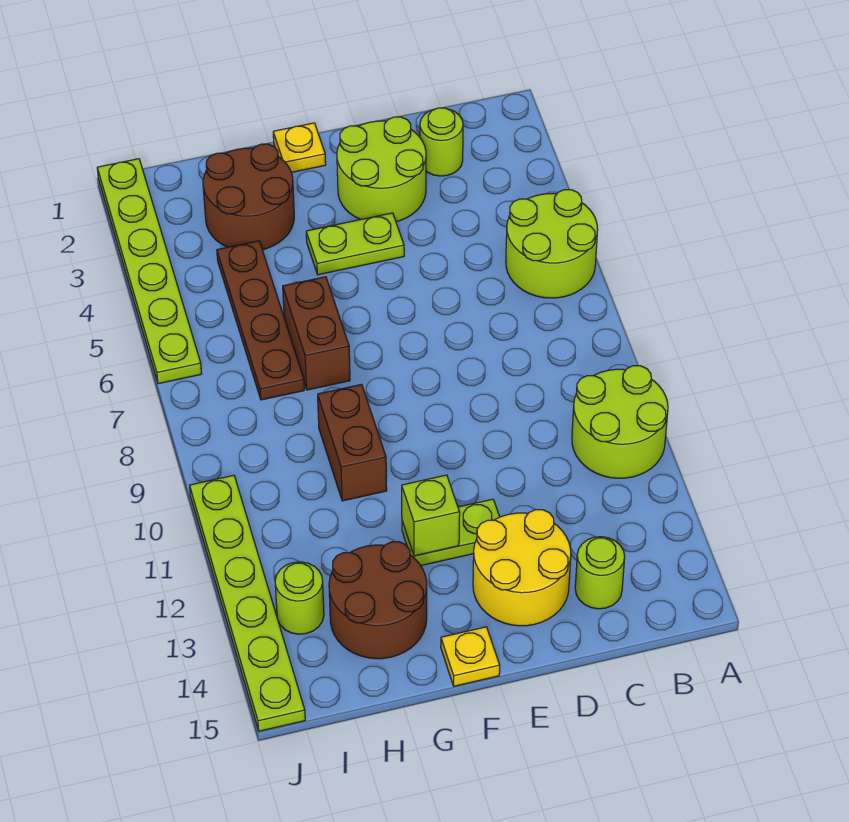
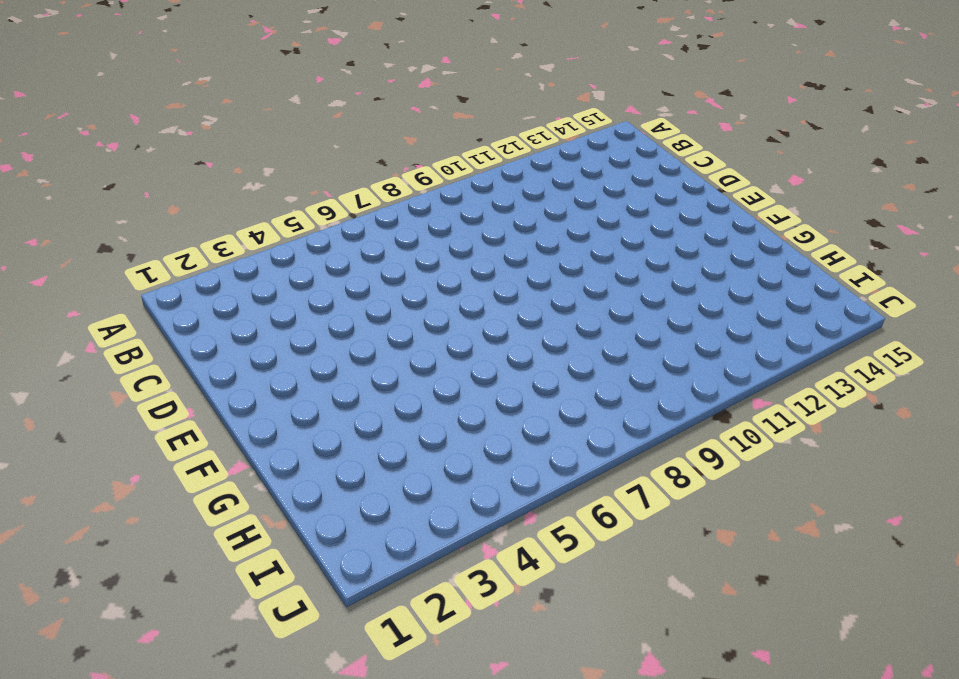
none -> lime round brick A5:B6 level 1
none -> lime round brick A10:B11 level 1
none -> lime round brick C2 level 1

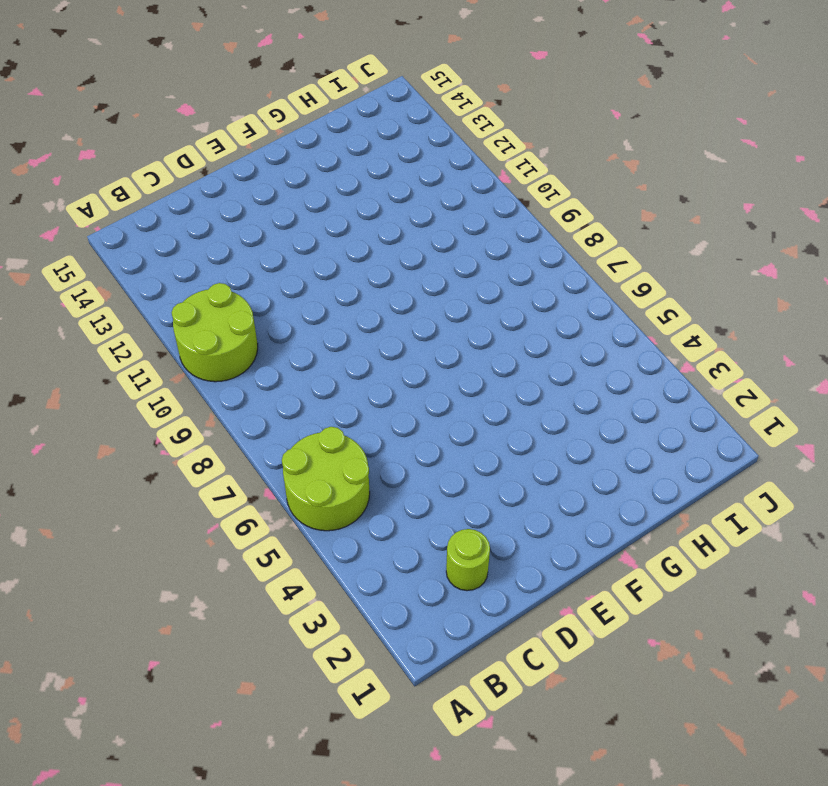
none -> lime round brick C14 level 1
none -> lime round brick D2:E3 level 1
none -> yellow round brick D13:E14 level 1

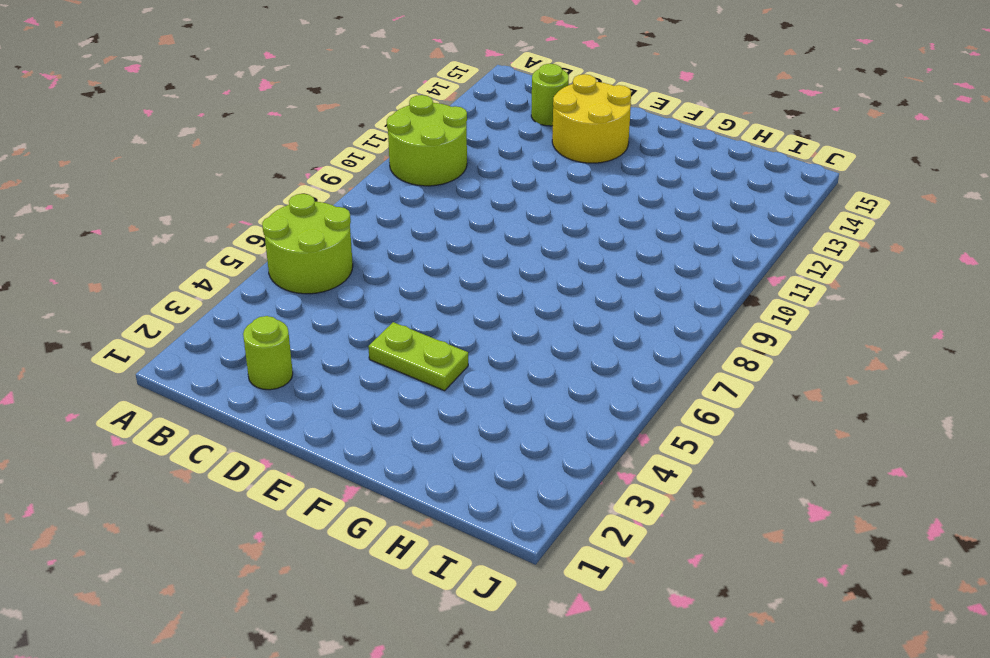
none -> lime round brick D2:E3 level 1
none -> lime plate E12:F12 level 1
none -> yellow plate F1 level 1

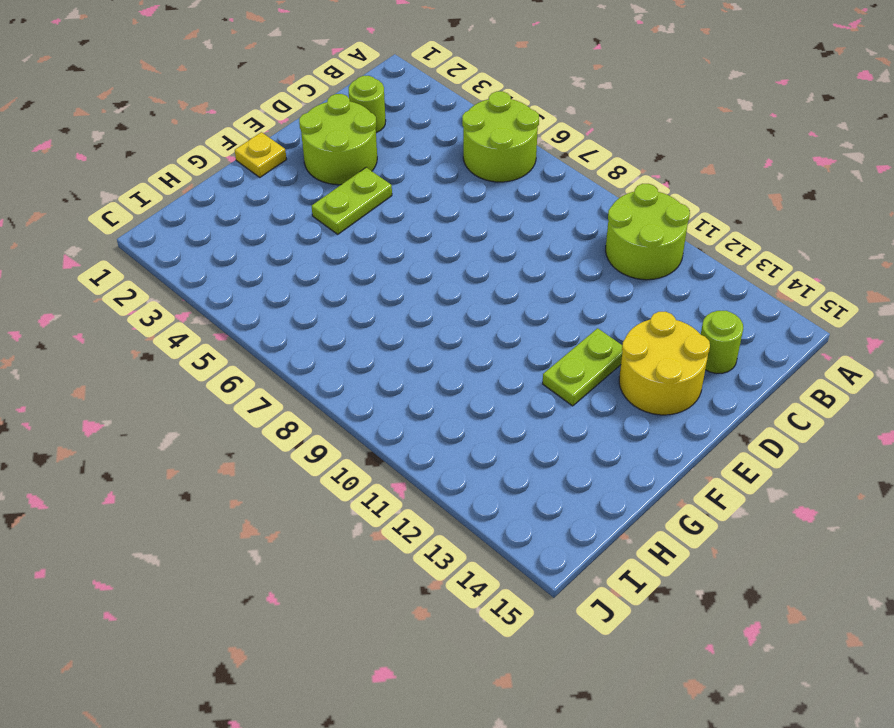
none -> yellow plate F15 level 1
none -> brown round brick G2:H3 level 1
none -> brown brick G6:G7 level 1

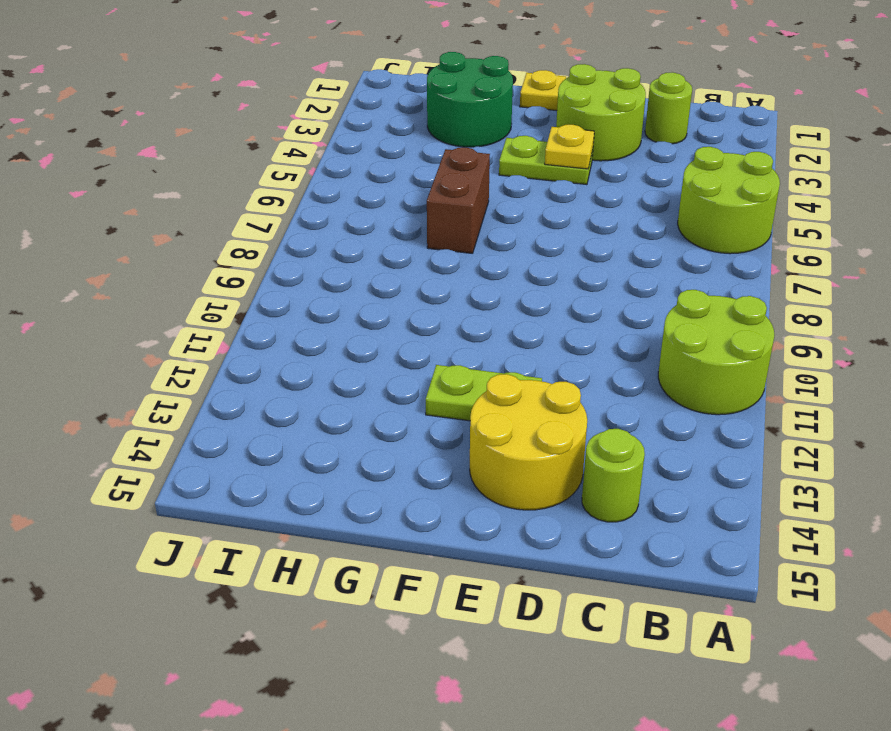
yellow plate E4 level 2 -> yellow plate F15 level 1
green round brick G2:H3 level 1 -> brown round brick G2:H3 level 1
none -> brown brick G9:G10 level 1
none -> brown round brick G13:H14 level 1
none -> brown plate H4:H7 level 1

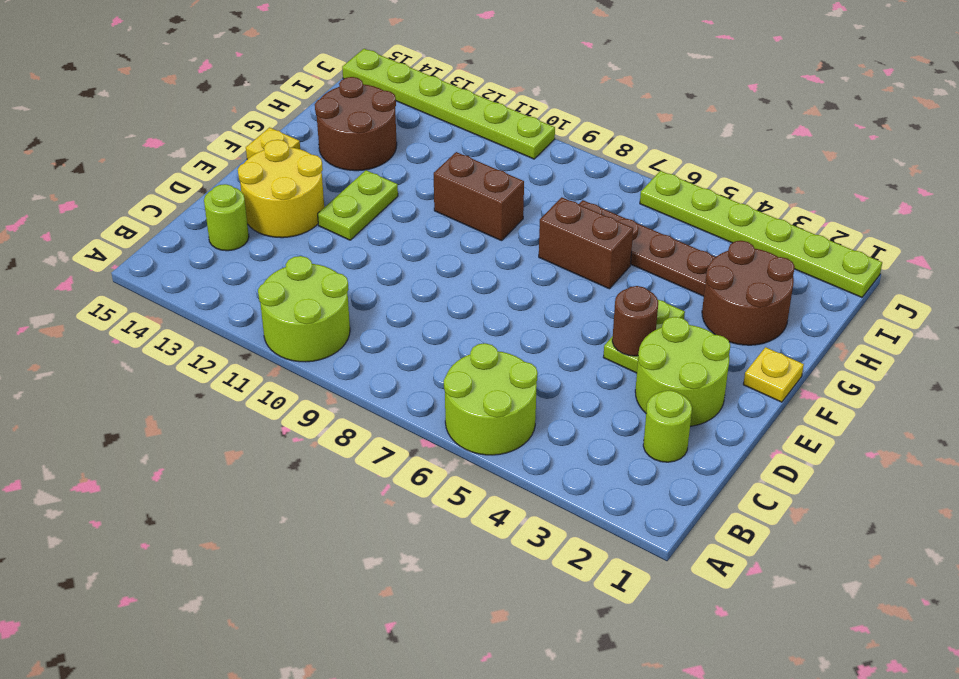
brown round brick E4 level 2 -> none
none -> lime round brick I13 level 1
none -> lime brick F12 level 2

